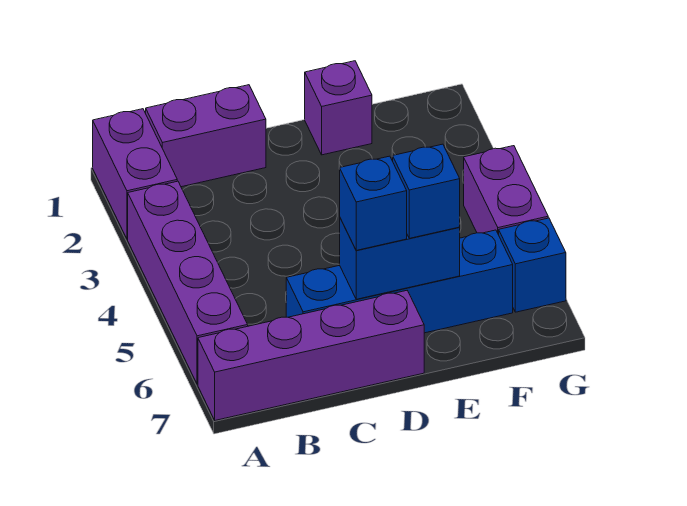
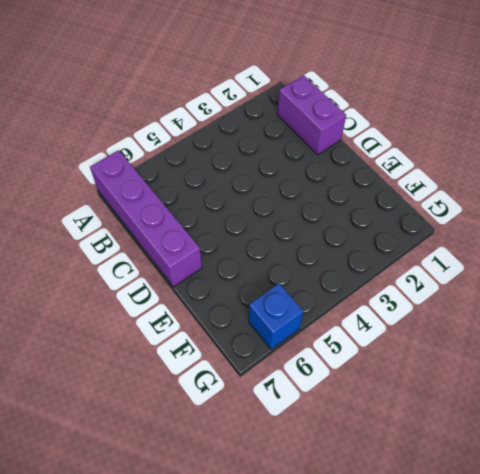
none -> purple brick A1:A2 level 1
none -> purple brick A3:A6 level 1

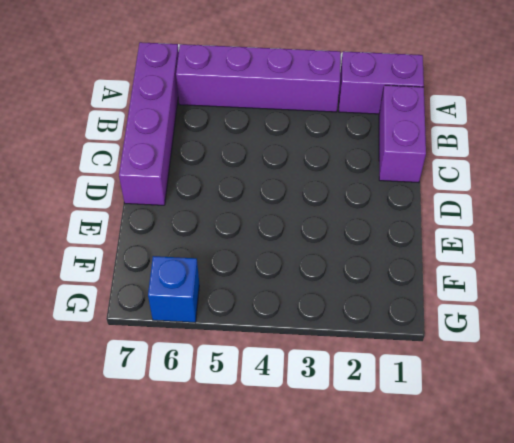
none -> blue brick C6:F6 level 1
none -> purple brick E1 level 1

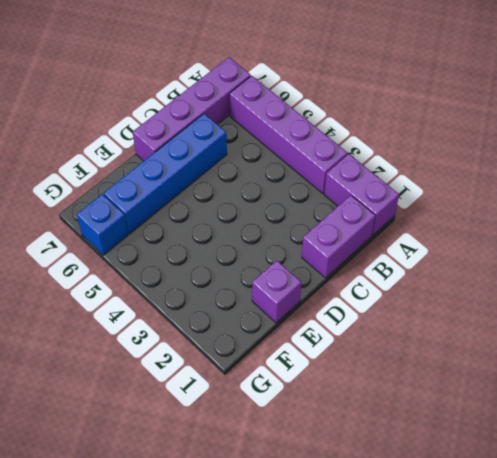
none -> purple brick G4:G5 level 1
none -> blue brick D6:E6 level 2

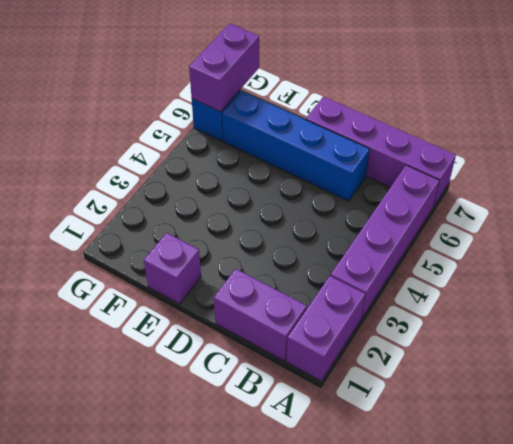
purple brick G6:G7 level 2 -> purple brick G4:G5 level 1
none -> blue brick D6:E6 level 2
none -> blue brick D6 level 3

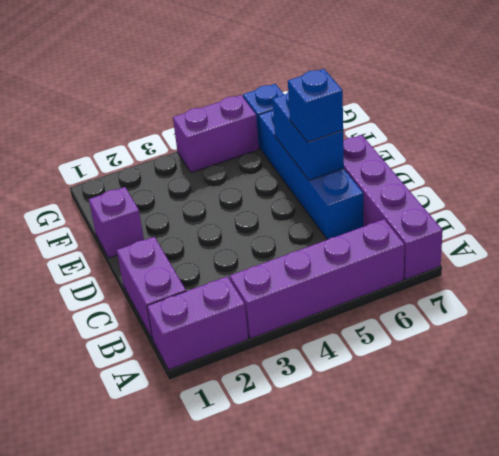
none -> blue brick E6 level 3

